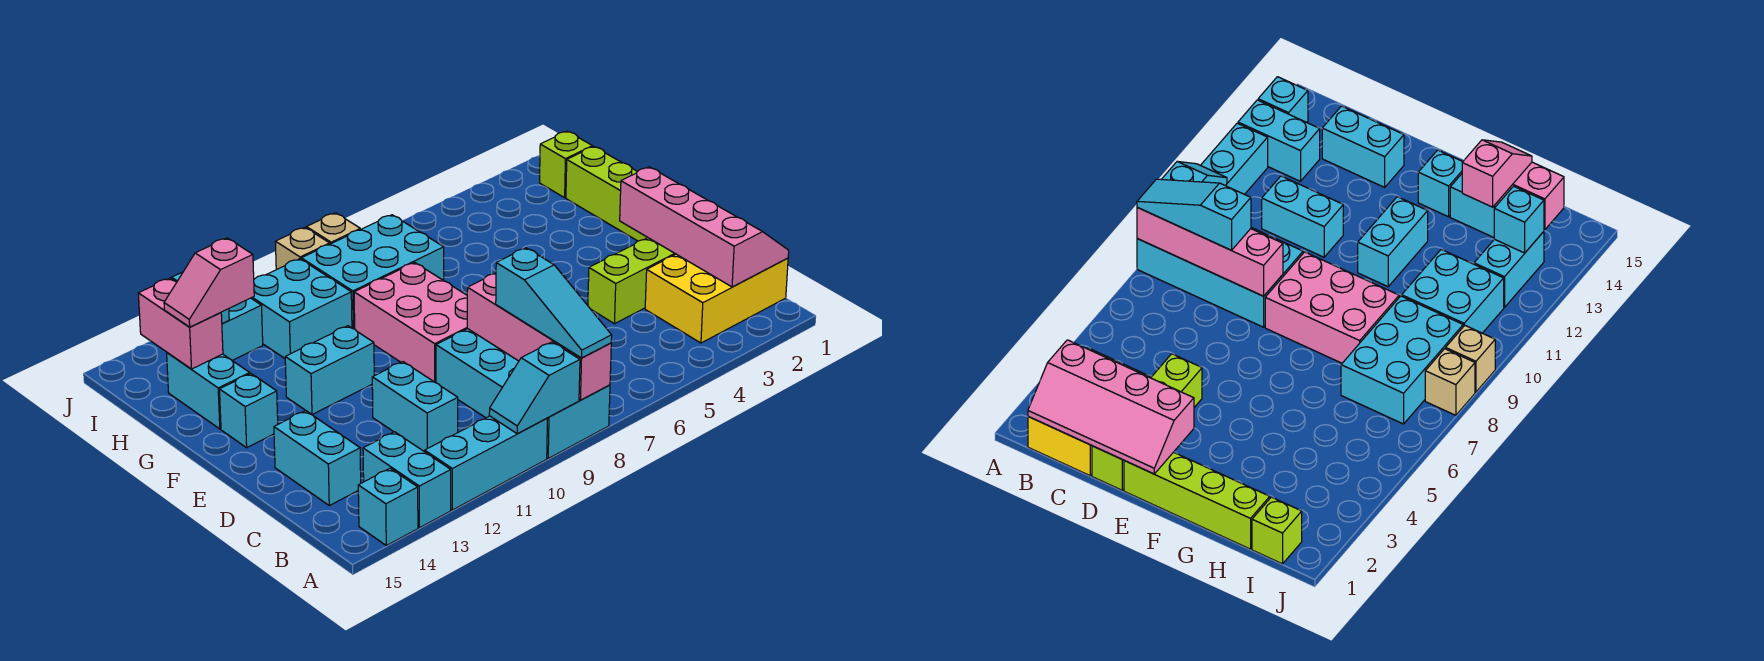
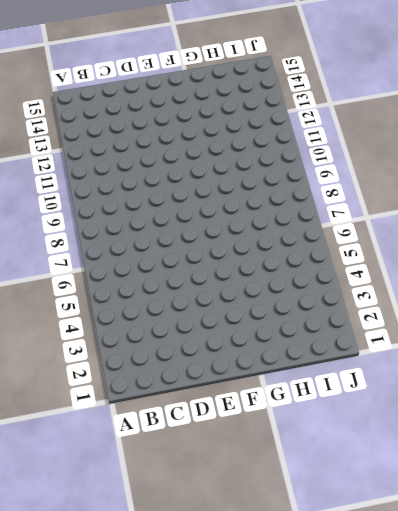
none -> cyan brick A8:D9 level 1
none -> cyan brick A10:A12 level 1
none -> cyan brick A13:B13 level 1

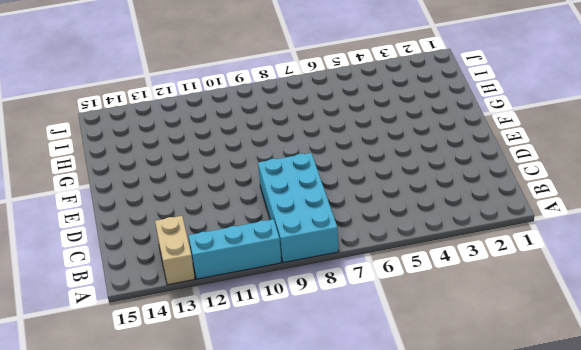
tan brick A13:B13 level 1 -> cyan brick A13:B13 level 1
none -> cyan brick A14 level 1
none -> yellow brick B1:C3 level 1
none -> cyan brick C11:D11 level 1

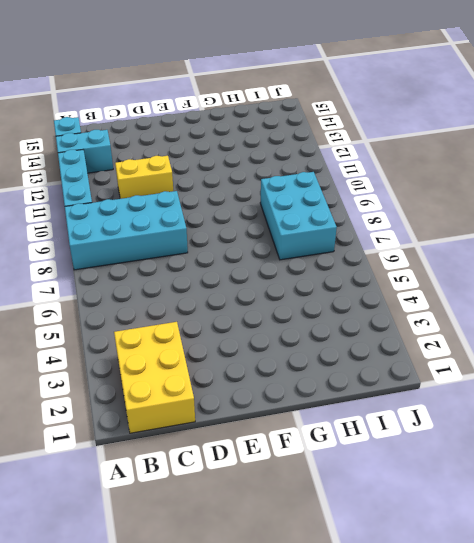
yellow brick C11:D11 level 1 -> cyan brick C11:D11 level 1
none -> cyan brick C14:D14 level 1
none -> lime brick D1:D4 level 1
none -> lime brick E1:H1 level 1

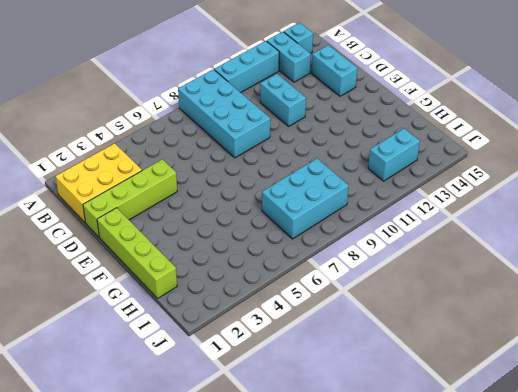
none -> pink brick E8:G9 level 1
none -> cyan brick F11:F12 level 1
none -> cyan brick F14 level 1

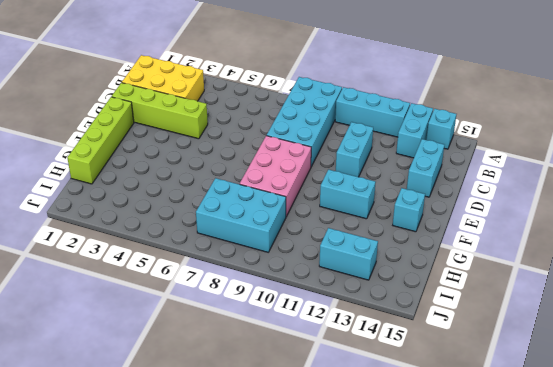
none -> cyan brick G14:H14 level 1
none -> cyan brick H10:I11 level 1
none -> lime brick I1 level 1

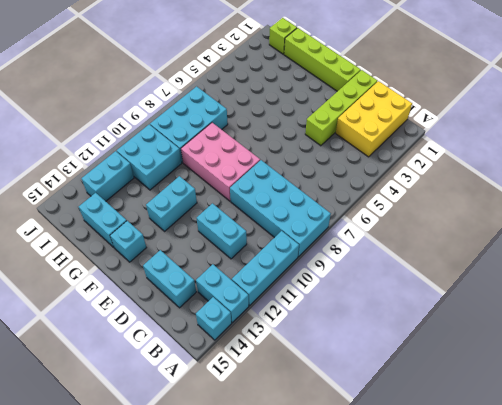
none -> tan brick J8 level 1
none -> tan brick J9 level 1
none -> pink brick A8:D8 level 2

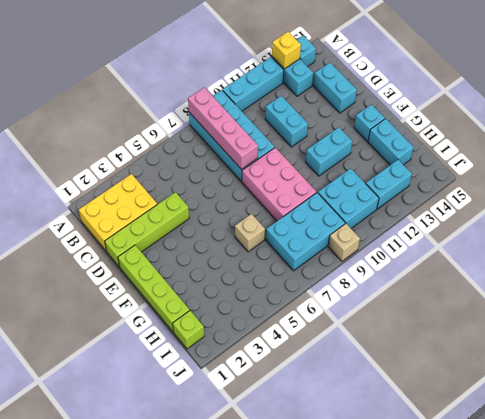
yellow brick A13 level 2 -> none
tan brick G6 level 1 -> tan brick J8 level 1
none -> cyan slope A9:A10 level 2 top 9
none -> pink slope B1:E2 level 2 top 2
none -> pink brick H14:I14 level 2

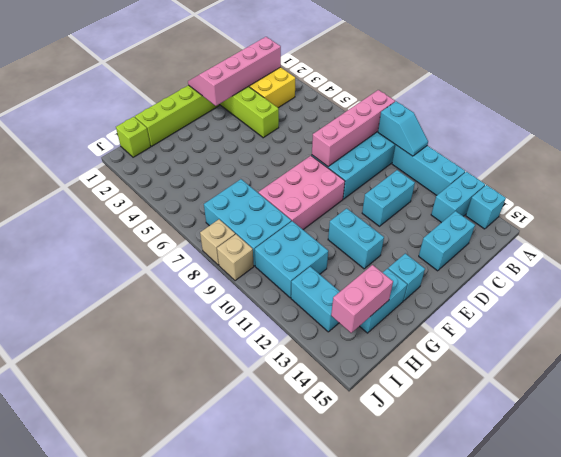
none -> cyan brick I13 level 2
none -> cyan slope A8:C8 level 3 top C
none -> pink slope H13:H14 level 3 top 13

